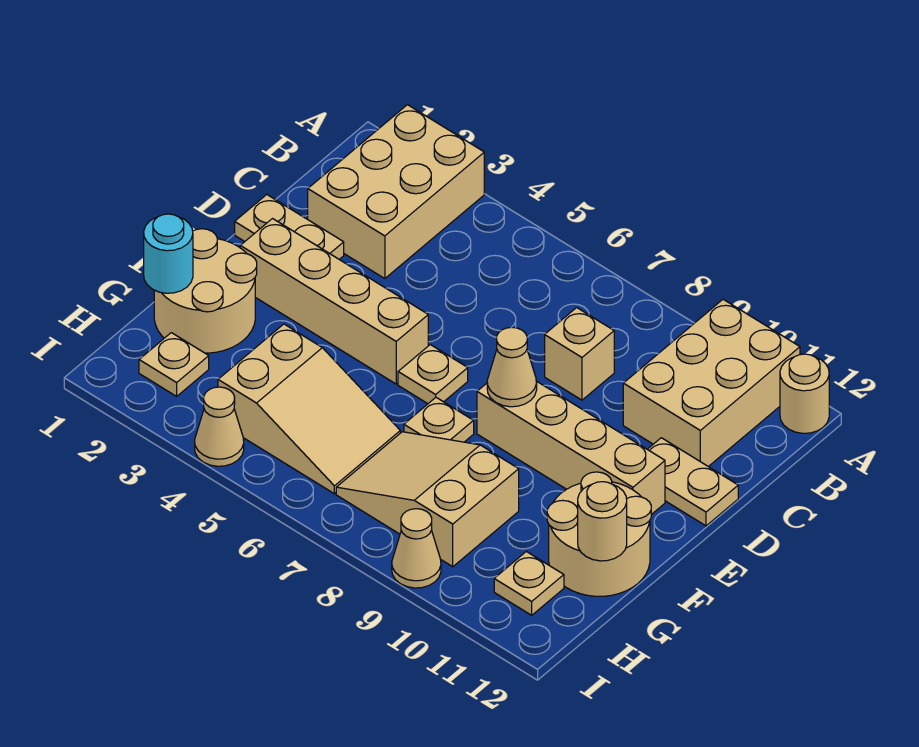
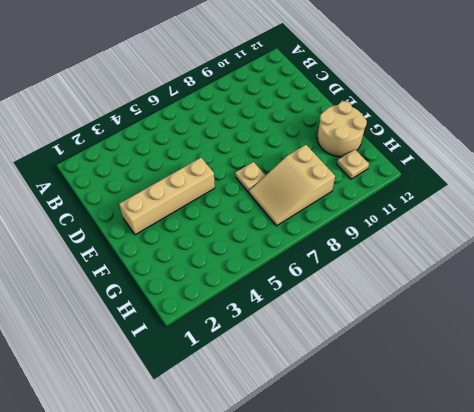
none -> tan brick A2:C3 level 1
none -> tan brick A10:C11 level 1
none -> tan round brick A12 level 1

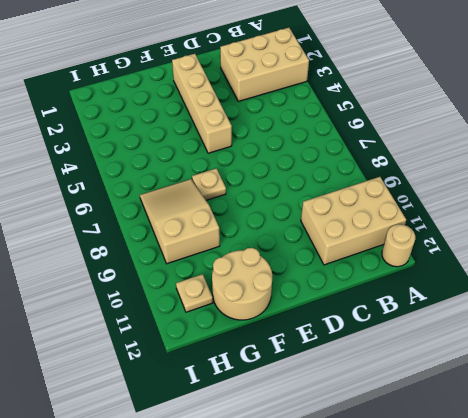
none -> tan brick C8 level 1
none -> tan plate D1:D2 level 1
none -> tan plate D11:D12 level 1

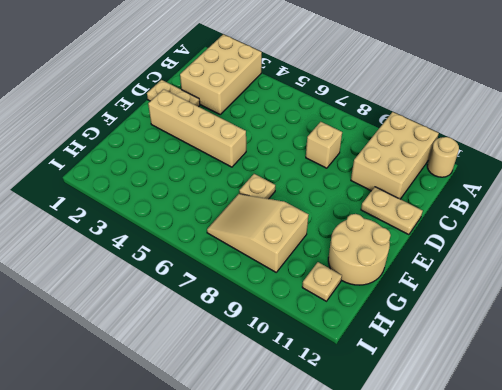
none -> tan plate E6 level 1
none -> tan brick E8:E11 level 1
none -> tan round brick F1:G2 level 1

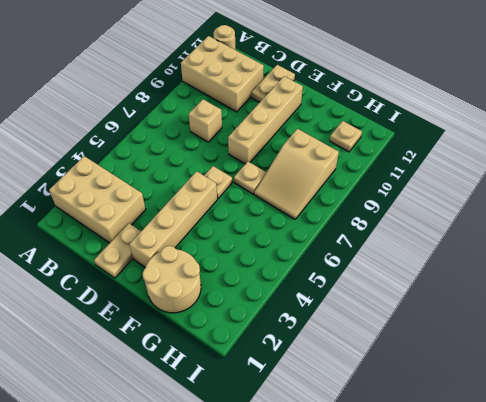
none -> tan round brick F11:G12 level 1
none -> tan slope G4:H6 level 1 top 4
none -> tan plate H2 level 1

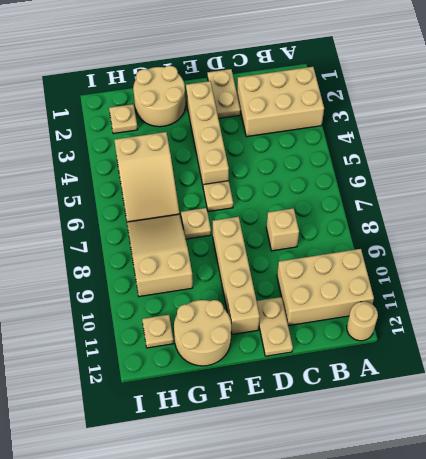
none -> tan cone I4 level 1
none -> tan cone I9 level 1
none -> tan cone E8 level 2

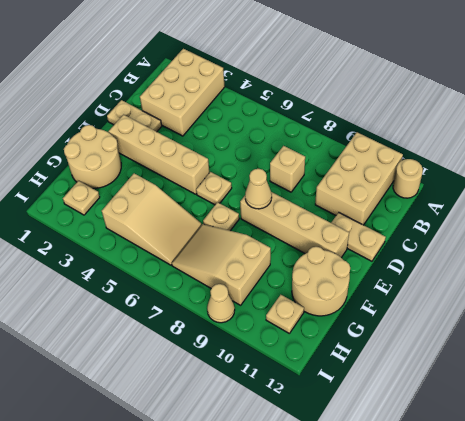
none -> tan cone I4 level 1
none -> cyan round brick G1 level 2
none -> tan round brick G12 level 2

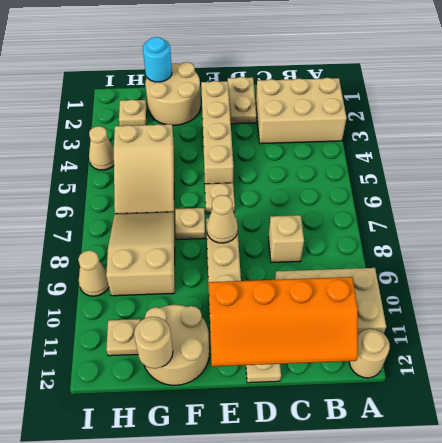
orange slope B11:E12 level 2 top 11 -> none

